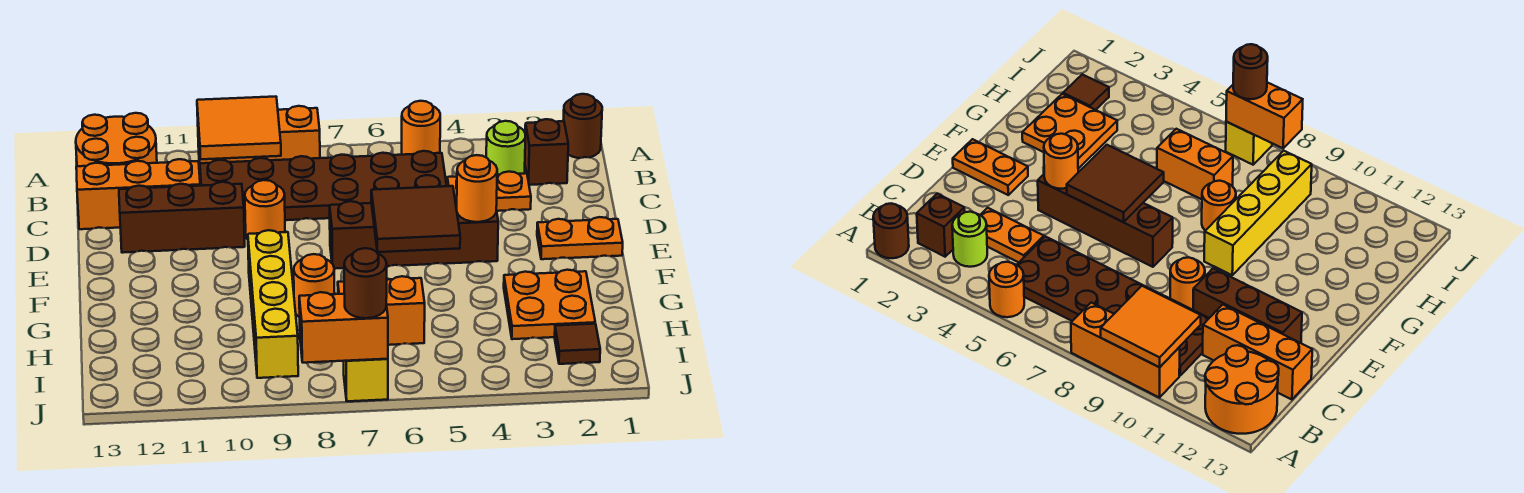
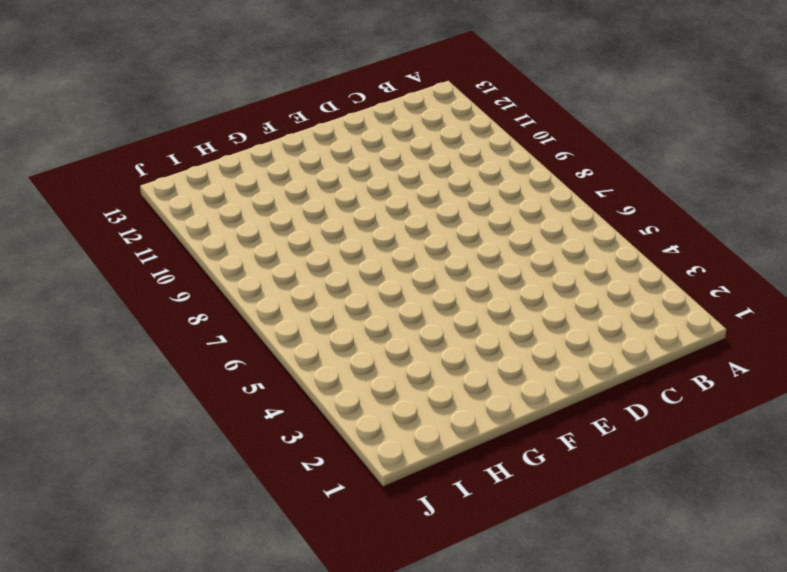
none -> brown round brick A1 level 1
none -> orange round brick A5 level 1
none -> orange brick A8:A10 level 1

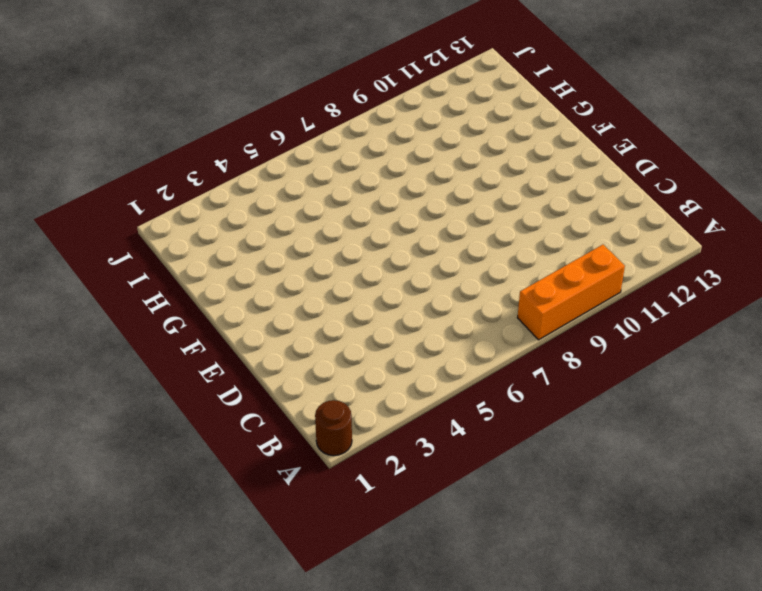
none -> orange round brick A5 level 1
none -> orange round brick A12:B13 level 1
none -> brown brick B2 level 1

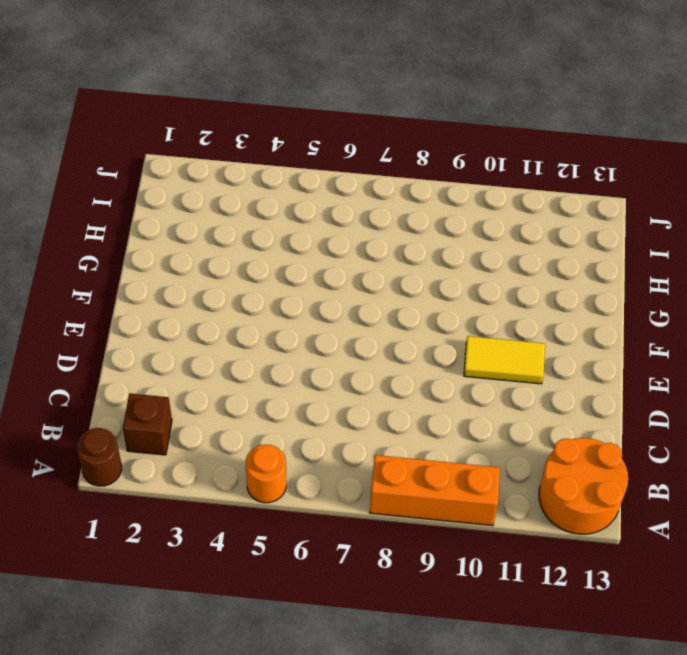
yellow tile E10:E11 level 1 -> none
none -> lime round brick B3 level 1
none -> brown plate B5:C10 level 1
none -> orange plate C3:C4 level 1

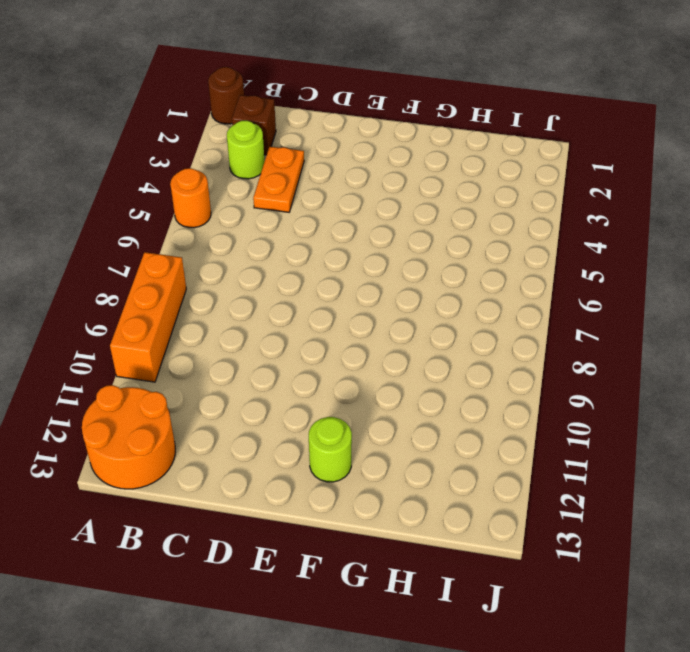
lime round brick F12 level 1 -> none
none -> brown plate B5:C10 level 1
none -> orange brick C11:C13 level 1
none -> orange round brick D9 level 1

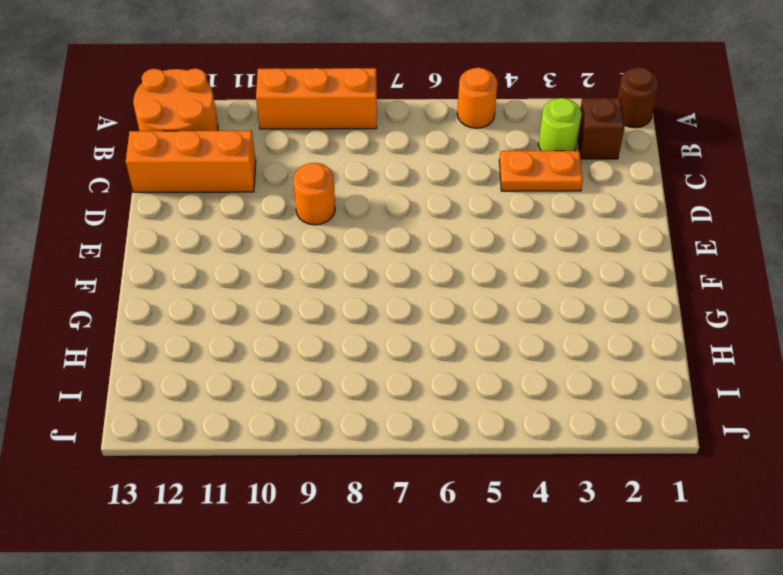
none -> brown plate B5:C10 level 1
none -> brown brick D10:D12 level 1
none -> orange plate E1:E2 level 1

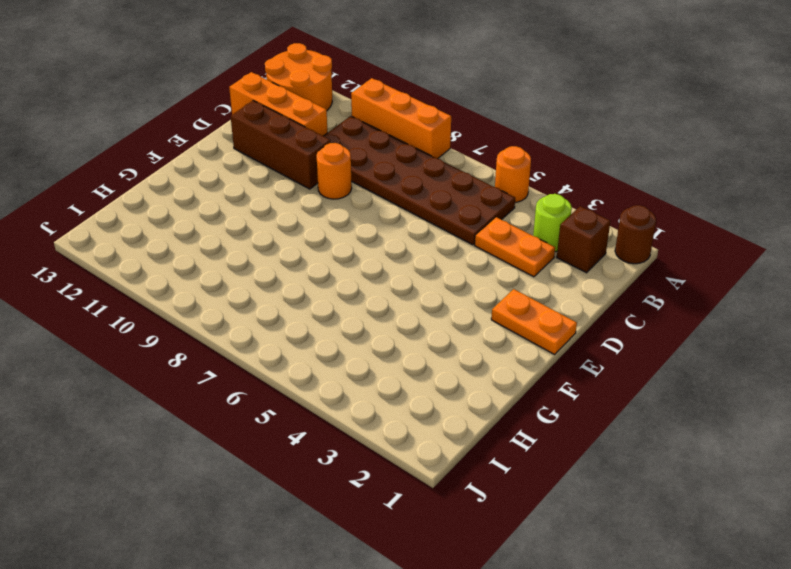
none -> brown brick E4:E7 level 1
none -> yellow brick F9:I9 level 1
none -> orange plate G2:H3 level 1

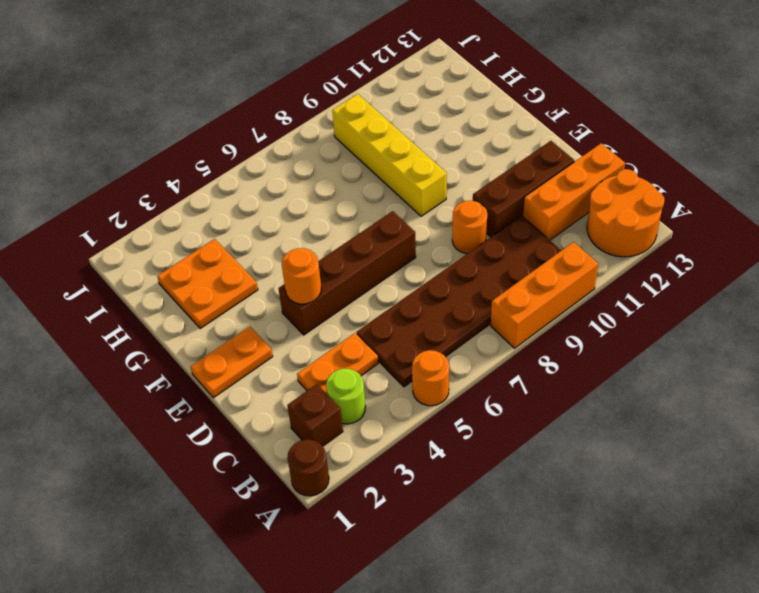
none -> orange round brick G8 level 1
none -> orange brick H6:H7 level 1
none -> brown tile I2 level 1

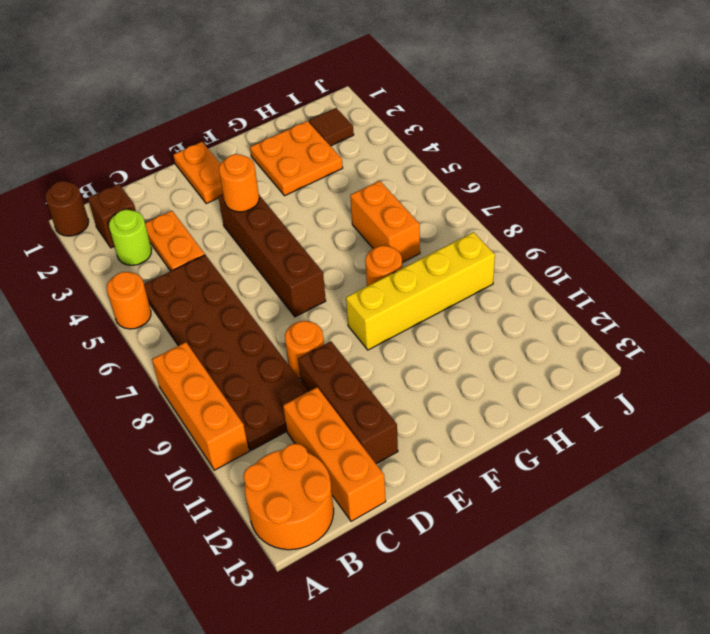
none -> yellow brick J7 level 1
none -> orange tile A9:B10 level 2
none -> brown tile E5:F6 level 2

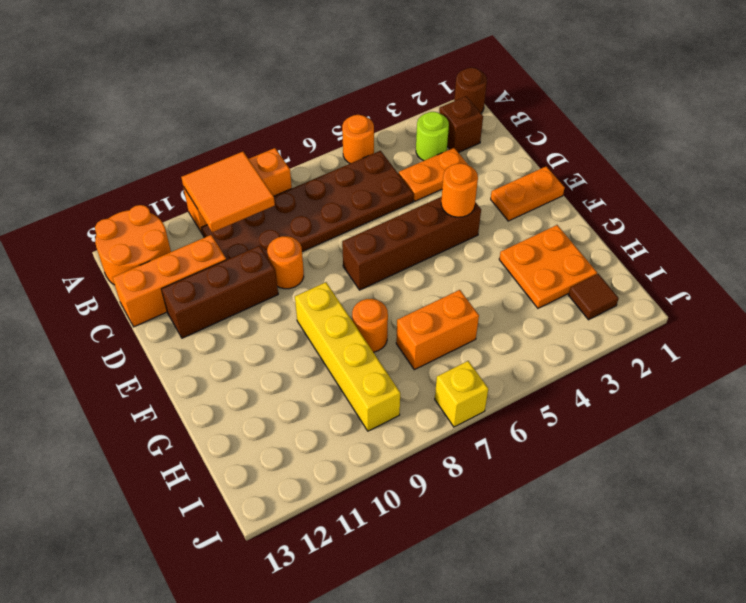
none -> brown tile E5:F6 level 2
none -> orange brick J7:J8 level 2
none -> brown round brick J7 level 3

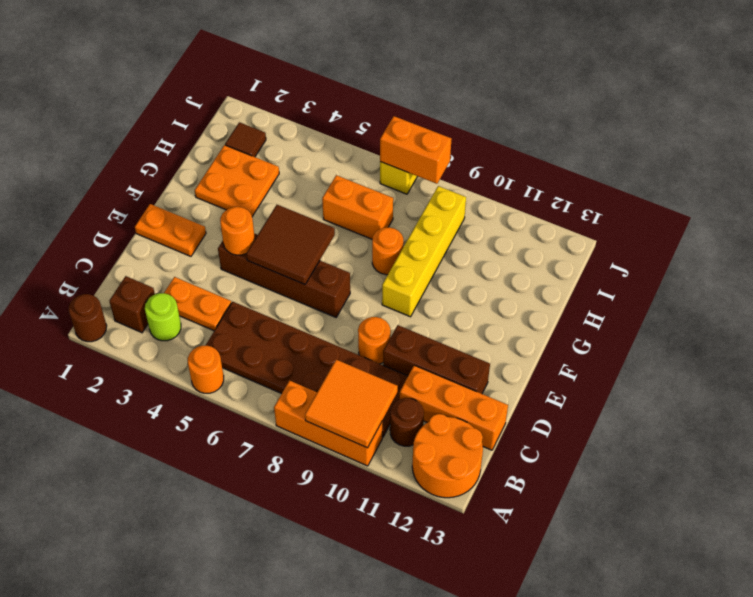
brown round brick B11 level 1 -> brown round brick J7 level 3

